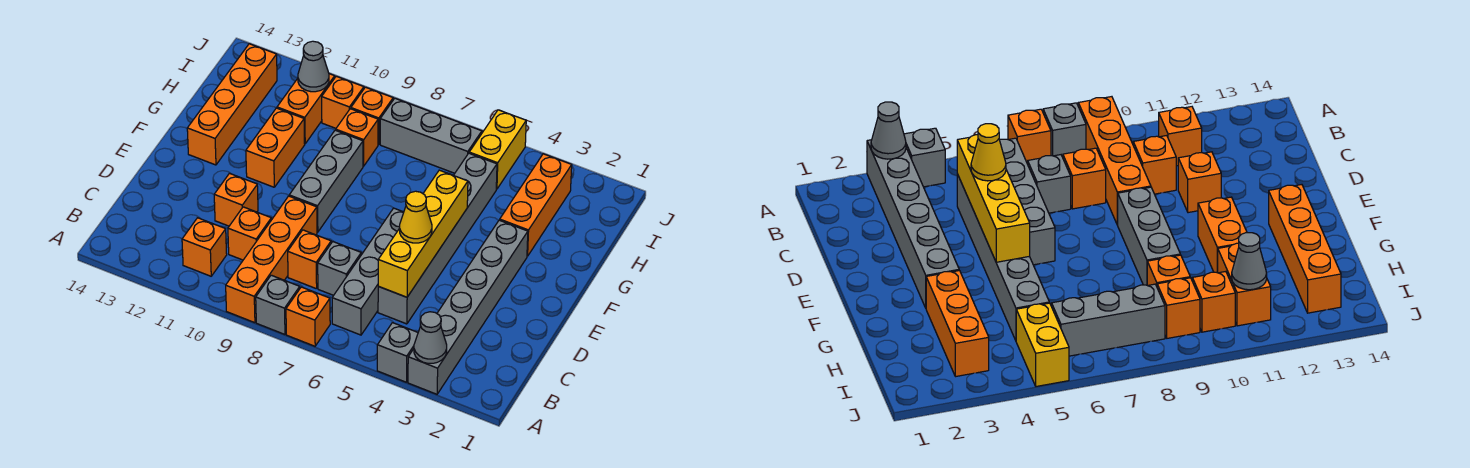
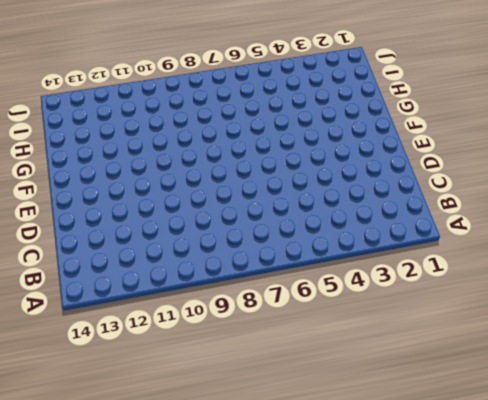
none -> grey brick A3:F3 level 1
none -> grey brick A4 level 1
none -> orange brick A7 level 1

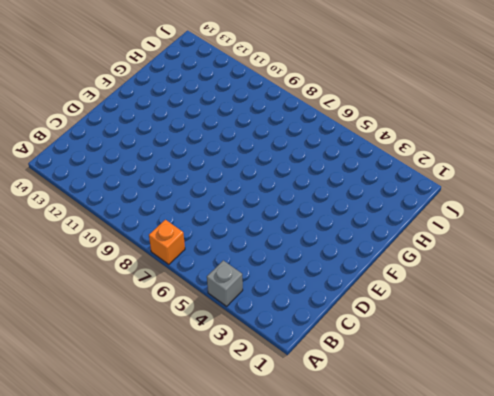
none -> grey brick A3:F3 level 1
none -> grey brick A8 level 1
none -> orange brick A9:D9 level 1

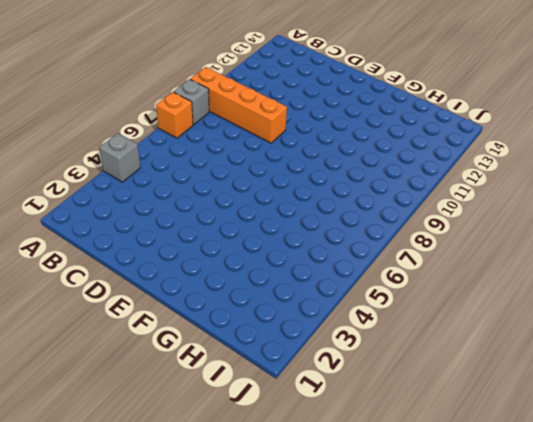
none -> grey brick A3:F3 level 1
none -> grey brick B6:E6 level 1
none -> orange brick B11 level 1

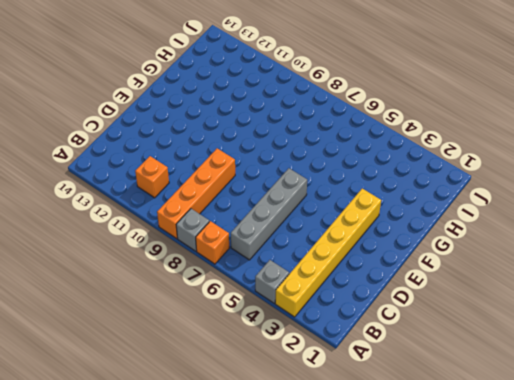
yellow brick A3:F3 level 1 -> grey brick A3:F3 level 1
none -> grey brick C5:H5 level 1
none -> grey brick C7 level 1
none -> orange brick C8 level 1

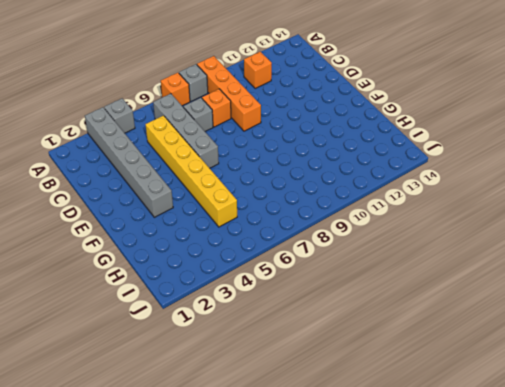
yellow brick C5:H5 level 1 -> grey brick C5:H5 level 1
none -> orange brick C10 level 1
none -> orange brick D11 level 1
none -> grey brick E9:G9 level 1

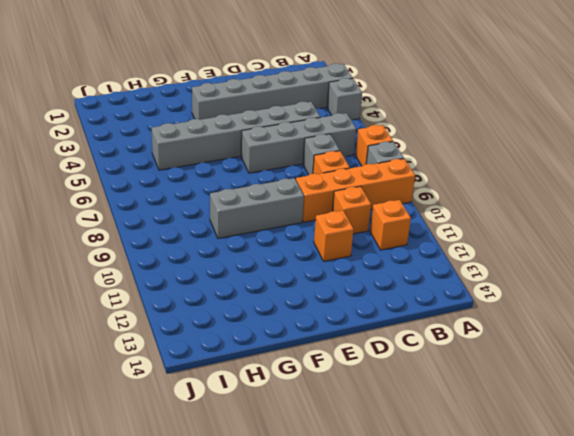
none -> orange brick F11:G11 level 1
none -> orange brick F13:I13 level 1
none -> orange brick G3:I3 level 1

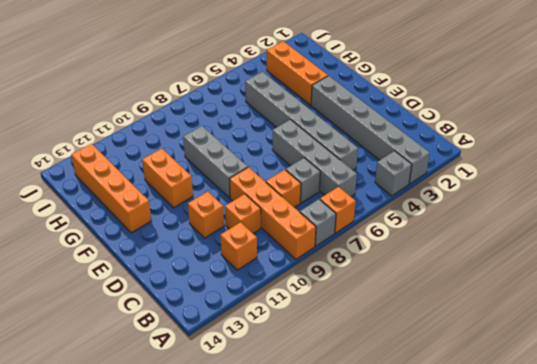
none -> orange brick H9 level 1
none -> orange brick H11:I11 level 1
none -> yellow brick I5:J5 level 1

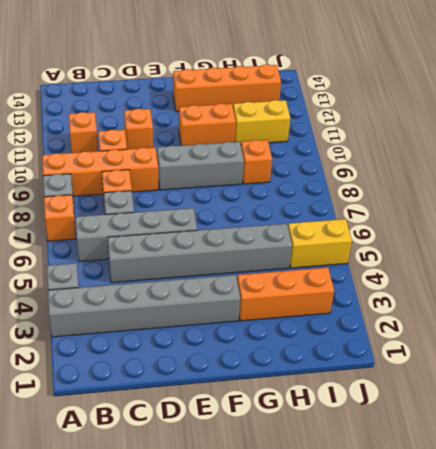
yellow brick H11:I11 level 1 -> orange brick H11:I11 level 1
none -> grey brick I6:I8 level 1
none -> orange brick I9 level 1
none -> orange brick I10 level 1

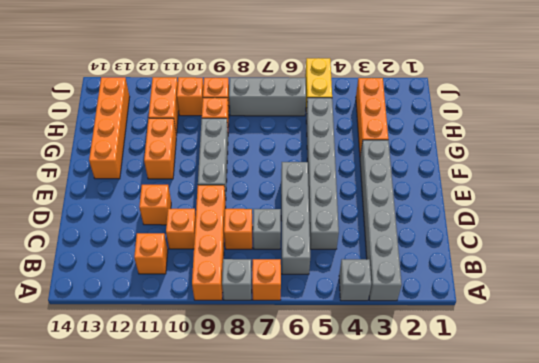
none -> grey cone A3 level 2
none -> yellow brick C5:F5 level 2
none -> grey cone I11 level 2

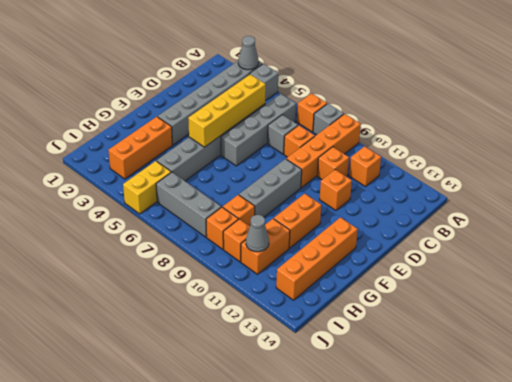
none -> yellow cone D5 level 3

